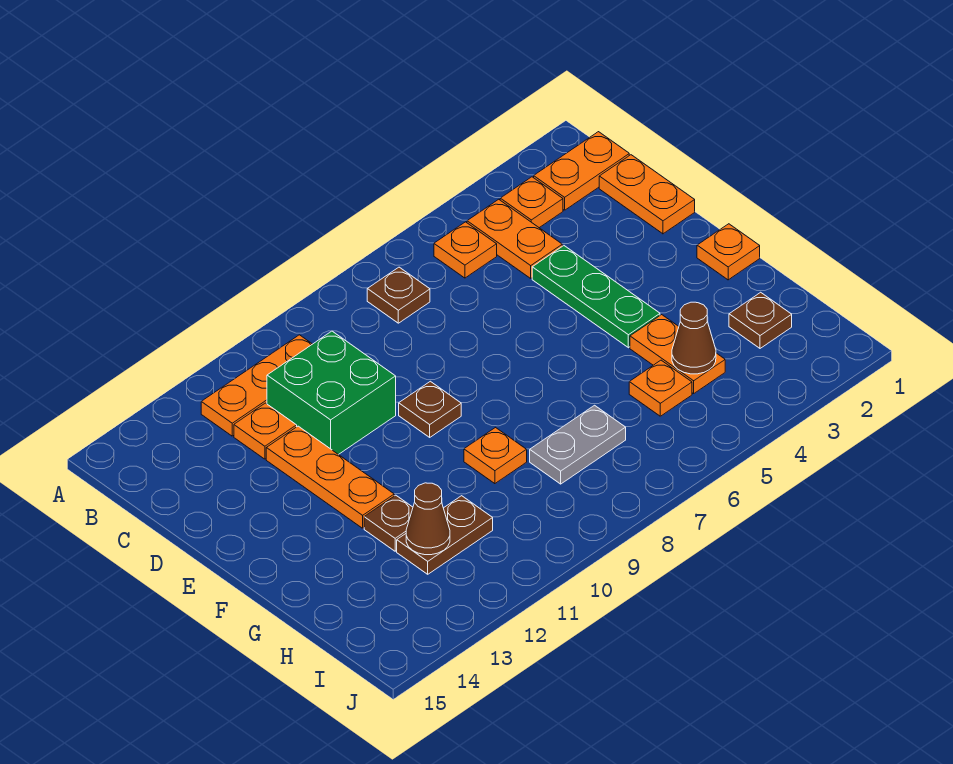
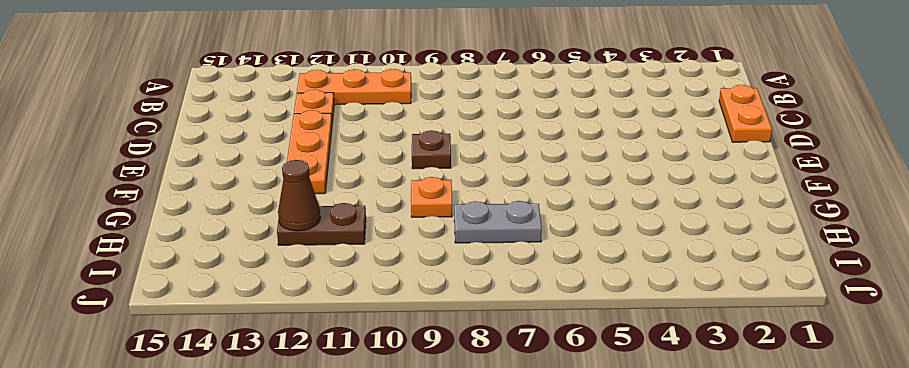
none -> orange plate B1:B2 level 1
none -> orange plate B3 level 1
none -> orange plate B4:C4 level 1

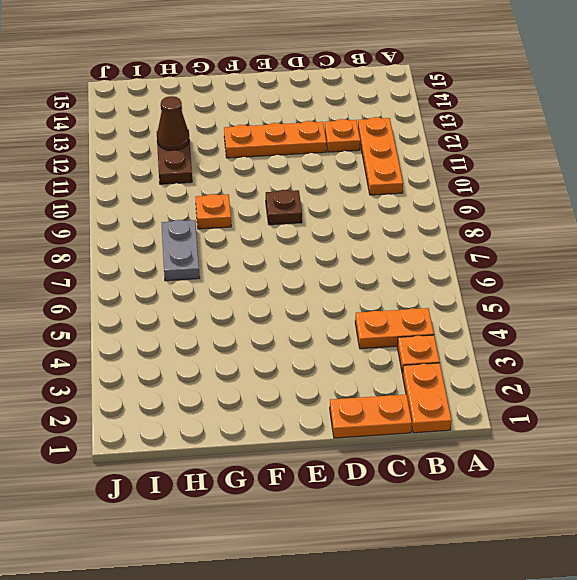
none -> orange plate B5 level 1
none -> brown plate B7 level 1
none -> green brick C10:D11 level 1

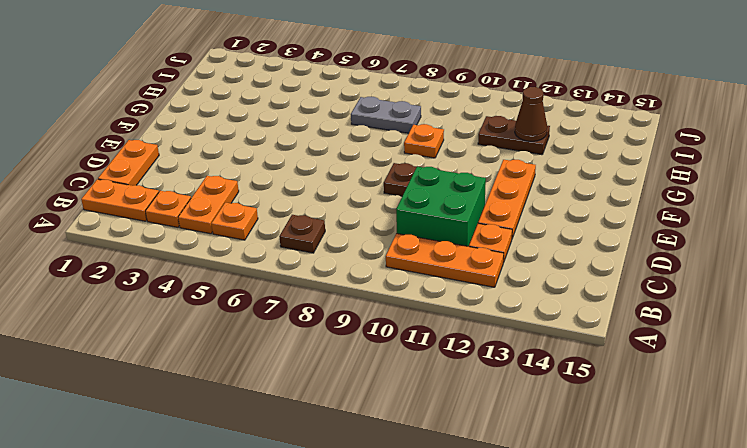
none -> green plate D4:F4 level 1
none -> orange plate F1 level 1
none -> orange plate G4:H4 level 1

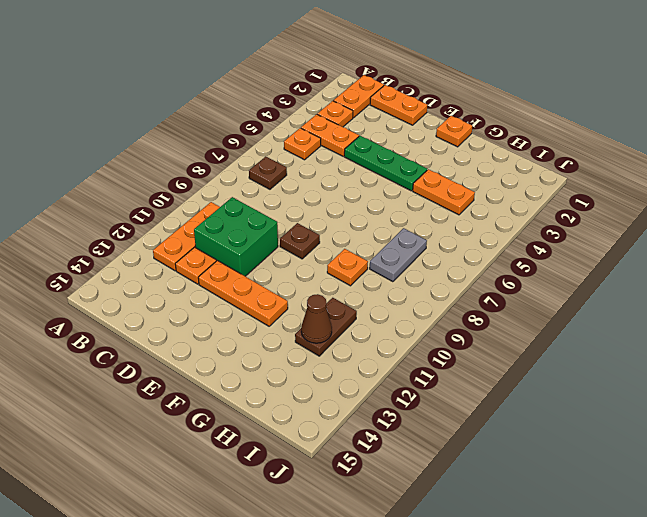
none -> brown plate G12 level 1
none -> brown plate H2 level 1
none -> orange plate H5 level 1

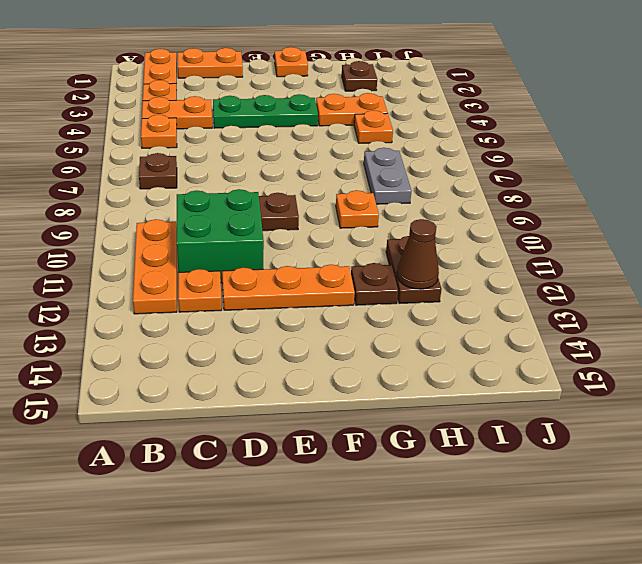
none -> brown cone H4 level 2

